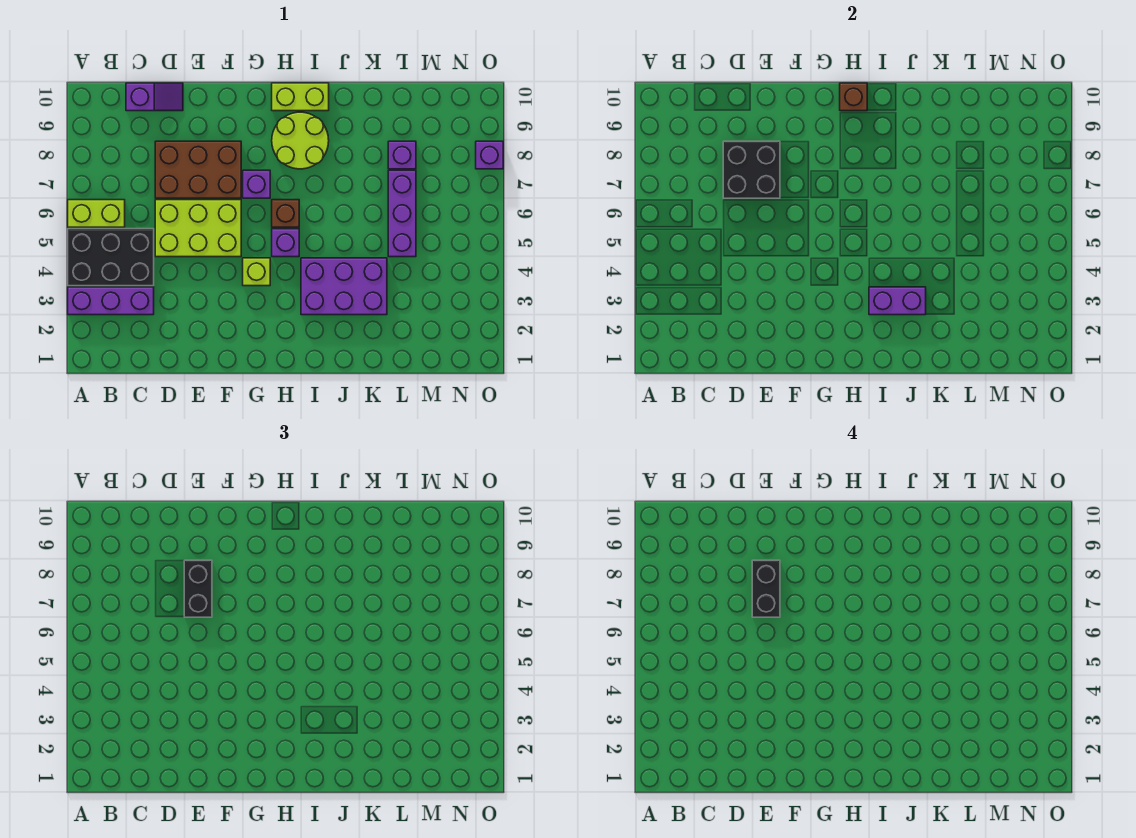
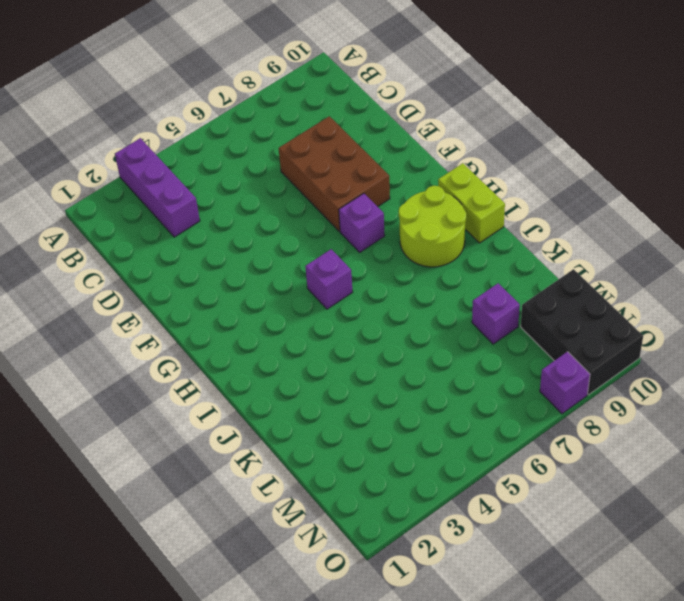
black brick M9:O10 level 1 -> black brick A4:C5 level 1
none -> lime brick A6:B6 level 1
none -> purple slope C10:D10 level 1 top C
none -> lime brick D5:F6 level 1

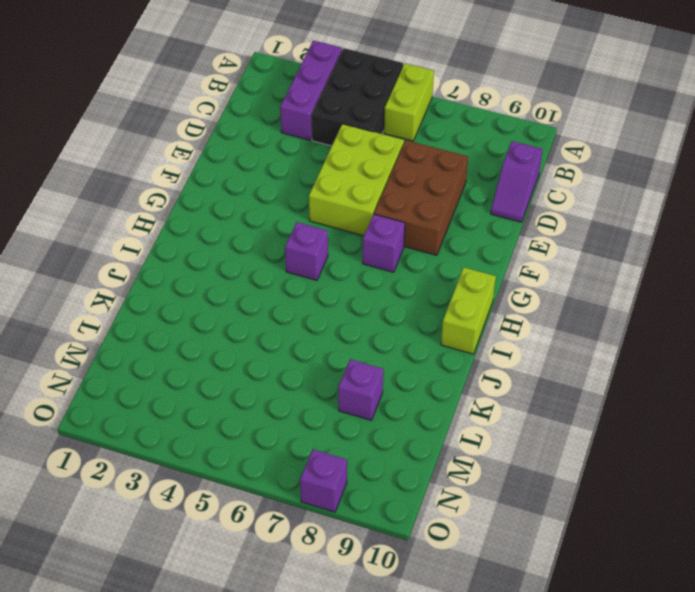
none -> lime brick G4 level 1
none -> brown brick H6 level 1
none -> lime round brick H8:I9 level 1

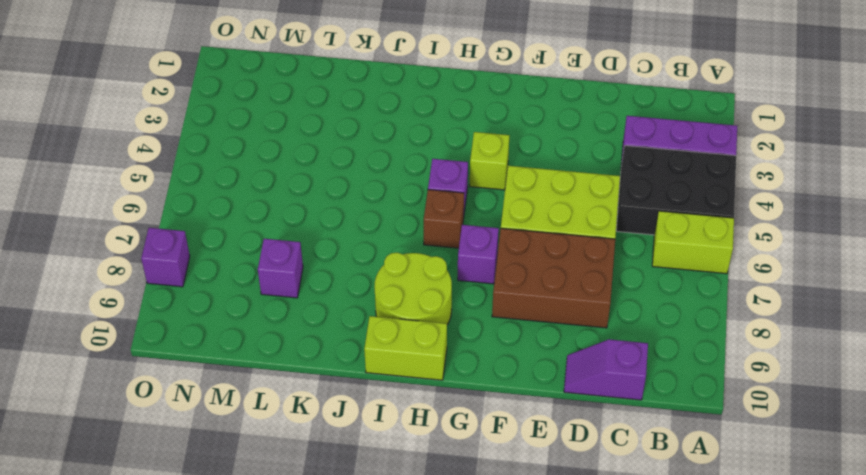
none -> purple brick I3:K4 level 1
none -> purple brick L5:L7 level 1
none -> black brick D7:E8 level 2

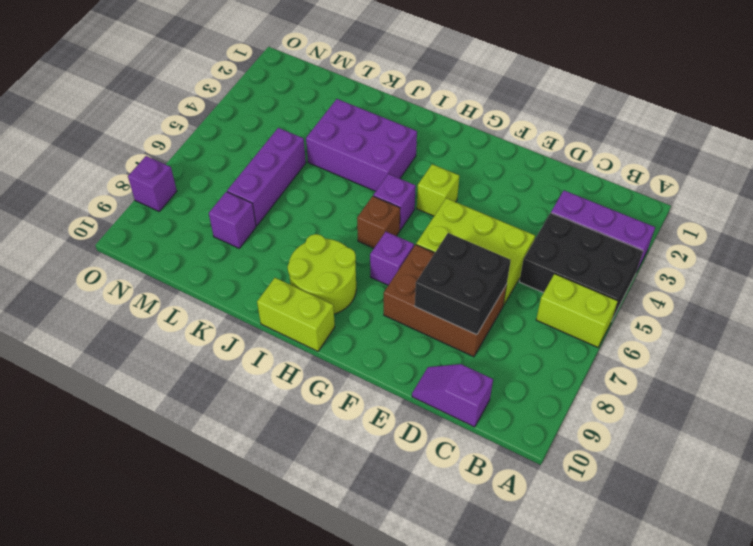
none -> brown brick H10 level 2
none -> purple brick I3:J3 level 2
none -> black brick E7:E8 level 3

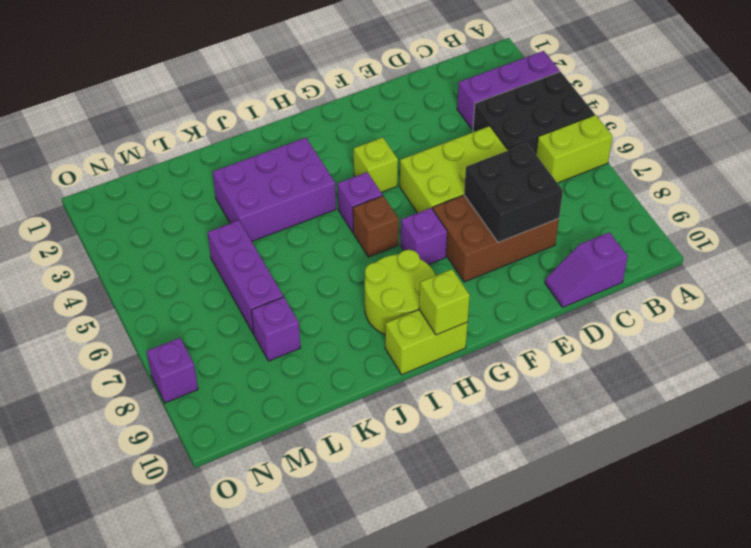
lime brick H10 level 2 -> brown brick H10 level 2
none -> purple brick I3:J3 level 2
none -> black brick E7:E8 level 3
none -> black brick E7:E8 level 4

